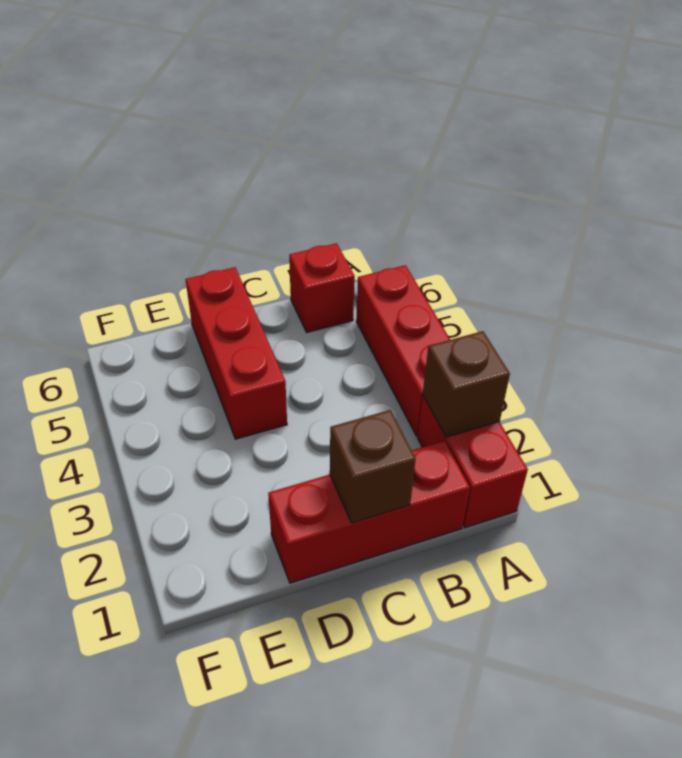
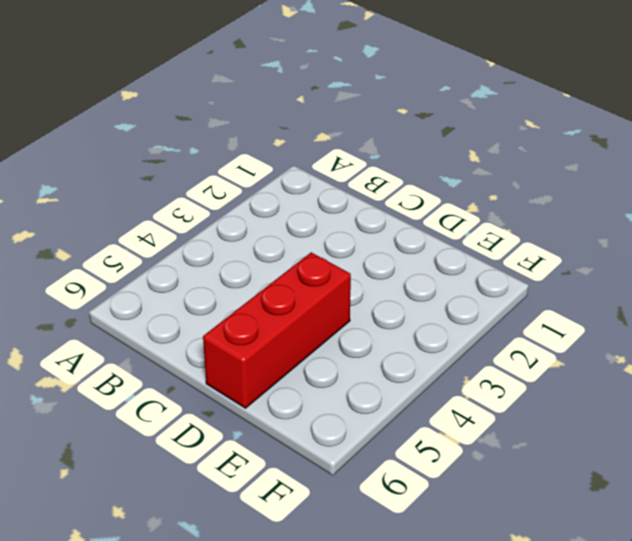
none -> red brick A1:A2 level 1
none -> red brick A3:A5 level 1

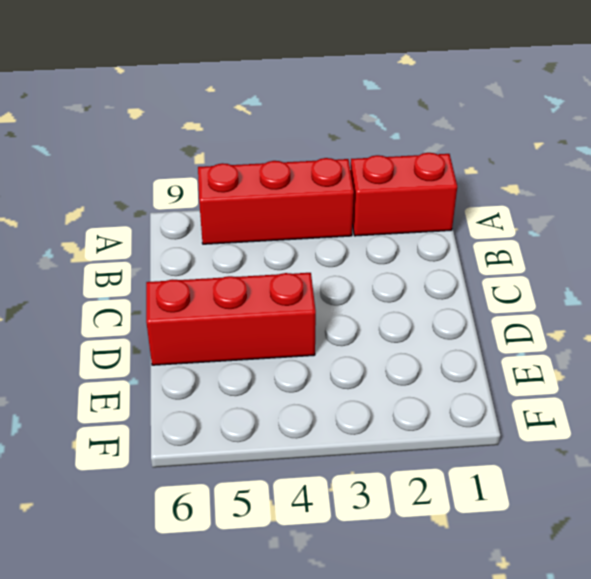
none -> red brick B1:D1 level 1
none -> red brick B6 level 1

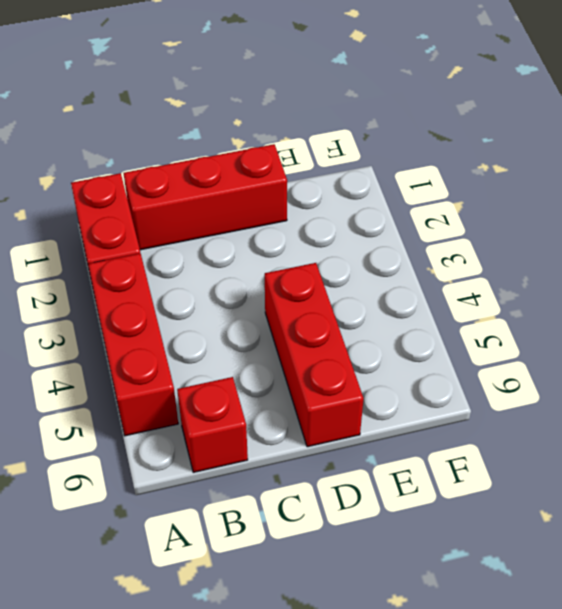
none -> brown brick A2 level 2
none -> brown brick C1 level 2

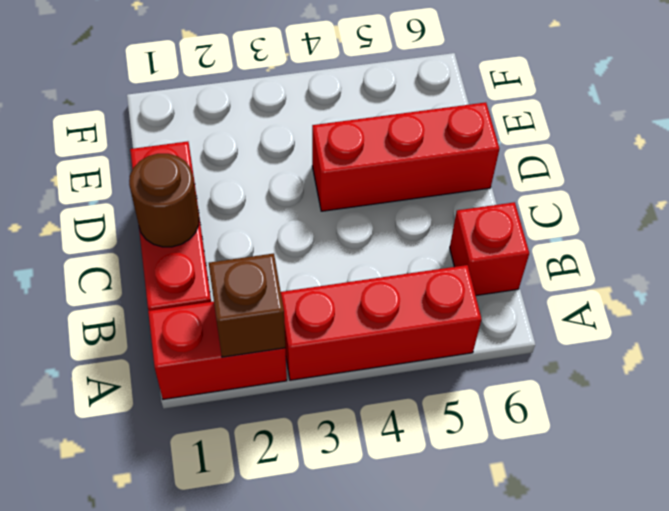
brown round brick C1 level 2 -> brown brick C1 level 2

